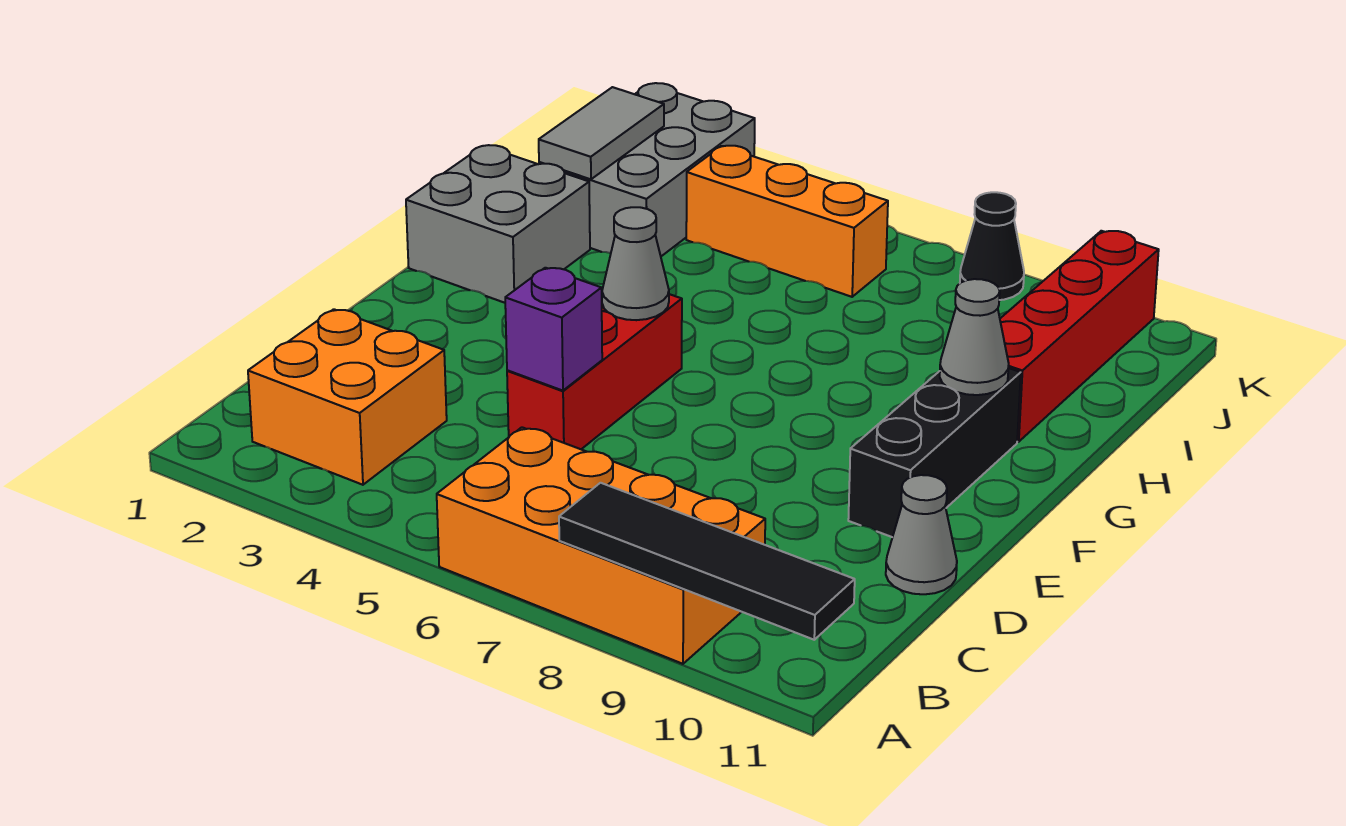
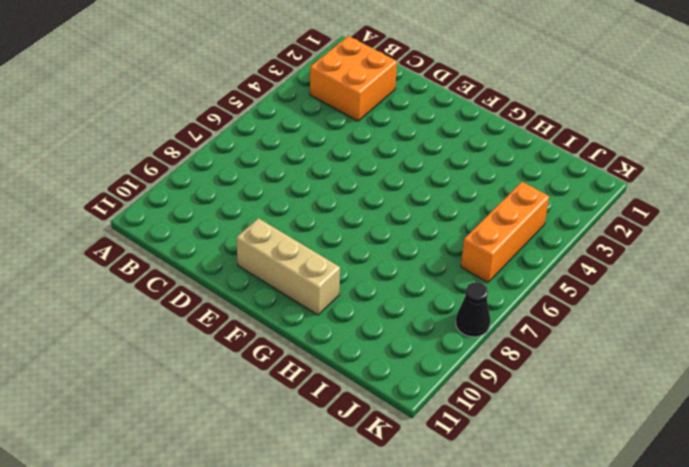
tan brick E10:G10 level 1 -> black brick E10:G10 level 1
none -> orange brick A6:B9 level 1
none -> red brick D5:F5 level 1
none -> grey cone D11 level 1

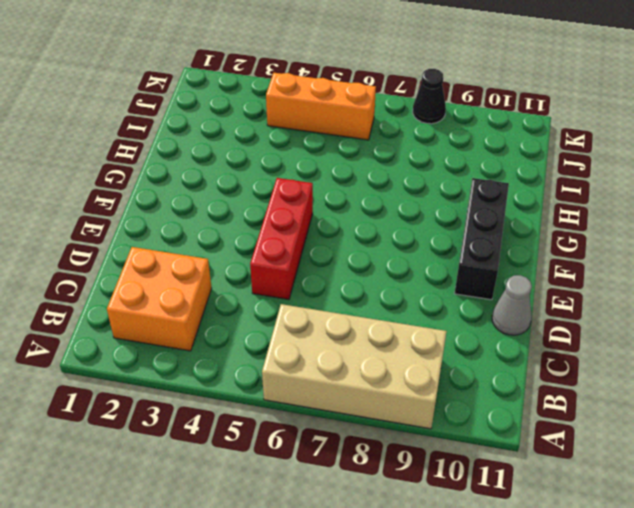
tan brick A6:B9 level 1 -> orange brick A6:B9 level 1
none -> grey brick G1:H2 level 1
none -> red brick H10:K10 level 1
none -> grey brick I2:K3 level 1

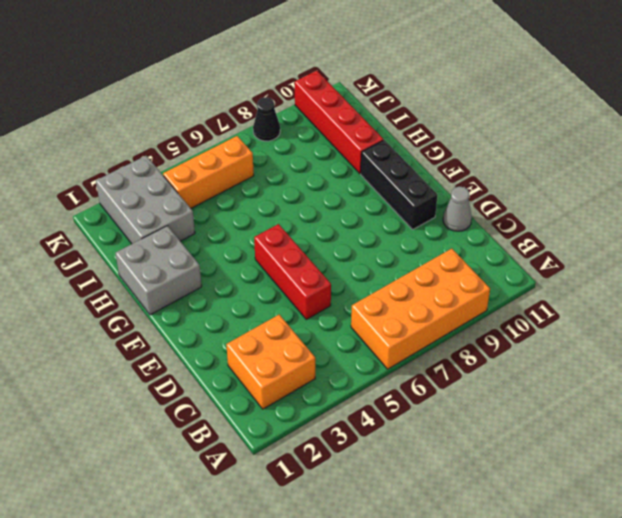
none -> black tile A8:A11 level 2
none -> purple brick D5 level 2
none -> grey cone F5 level 2

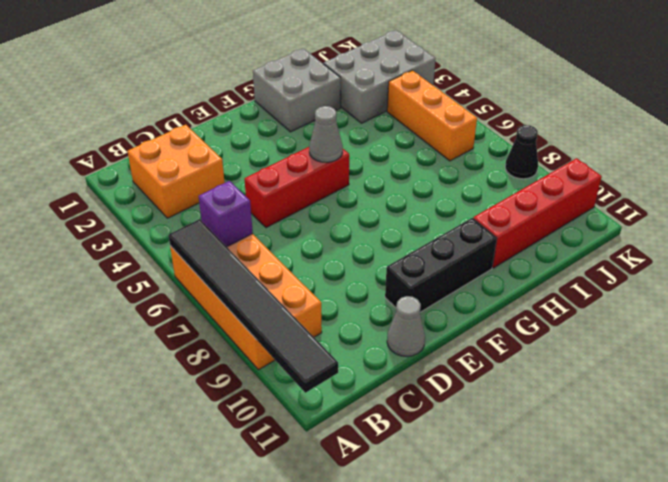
black tile A6:A11 level 2 -> black tile A8:A11 level 2
purple brick B6 level 2 -> purple brick D5 level 2
none -> grey cone G10 level 2
none -> grey tile I2:J2 level 2

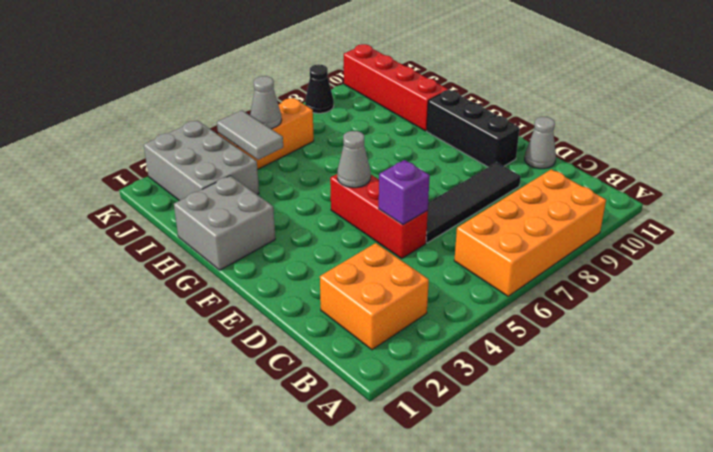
black tile D6:D9 level 1 -> black tile A8:A11 level 2
grey tile I4:J4 level 2 -> grey tile I2:J2 level 2
grey cone J5 level 2 -> grey cone G10 level 2

